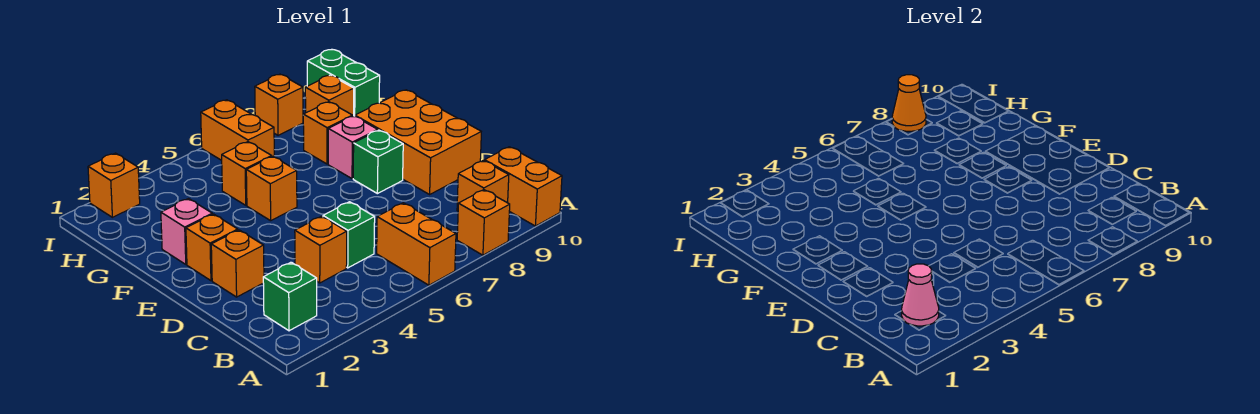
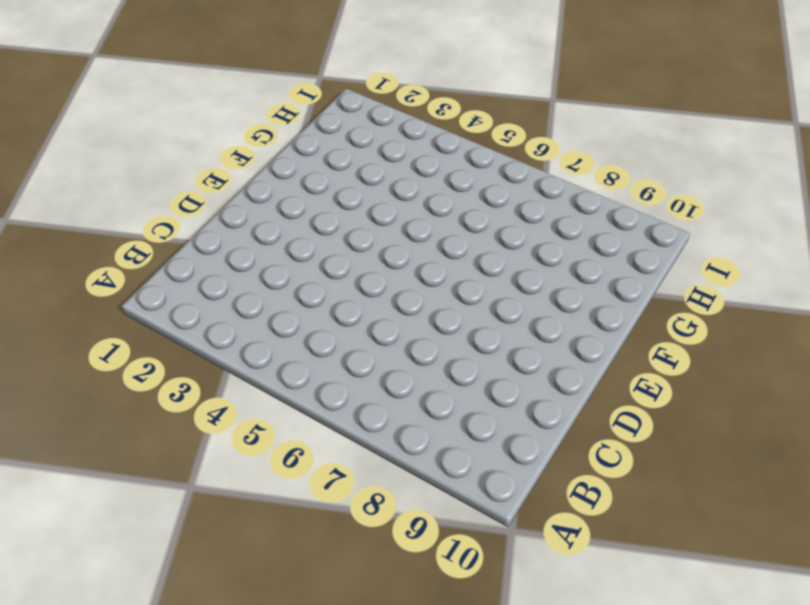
none -> orange brick A6:B6 level 1
none -> orange brick A8 level 1
none -> orange brick A10:B10 level 1

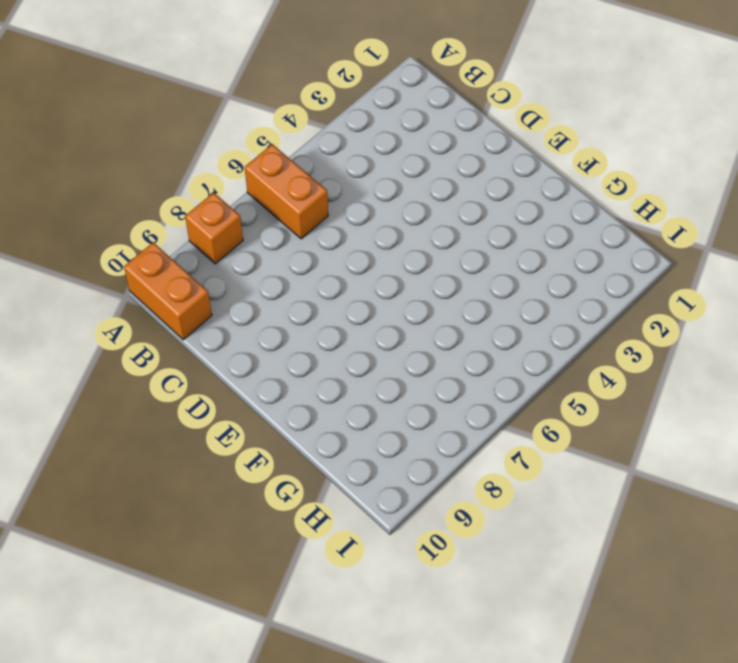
none -> green brick B2 level 1
none -> orange brick B9 level 1
none -> orange brick C4 level 1

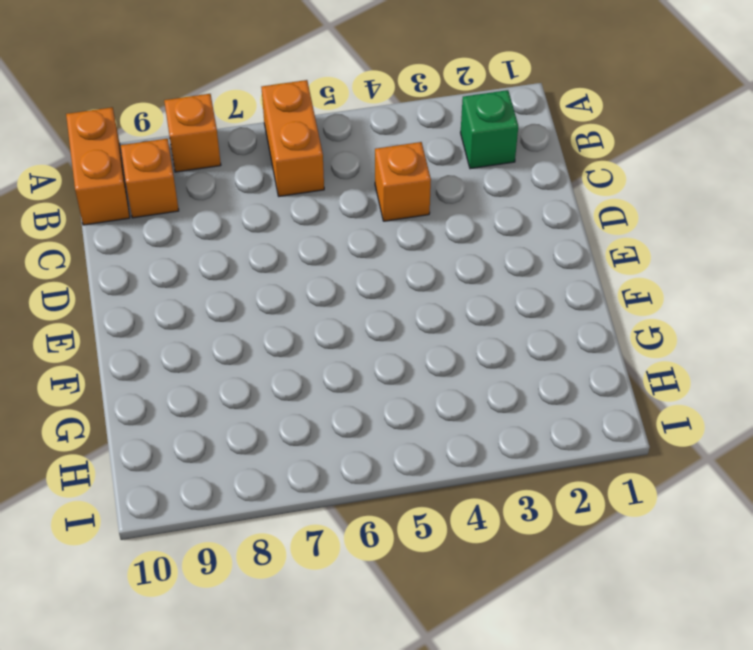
none -> green brick C5 level 1
none -> orange brick D2 level 1
none -> orange brick D9:F10 level 1

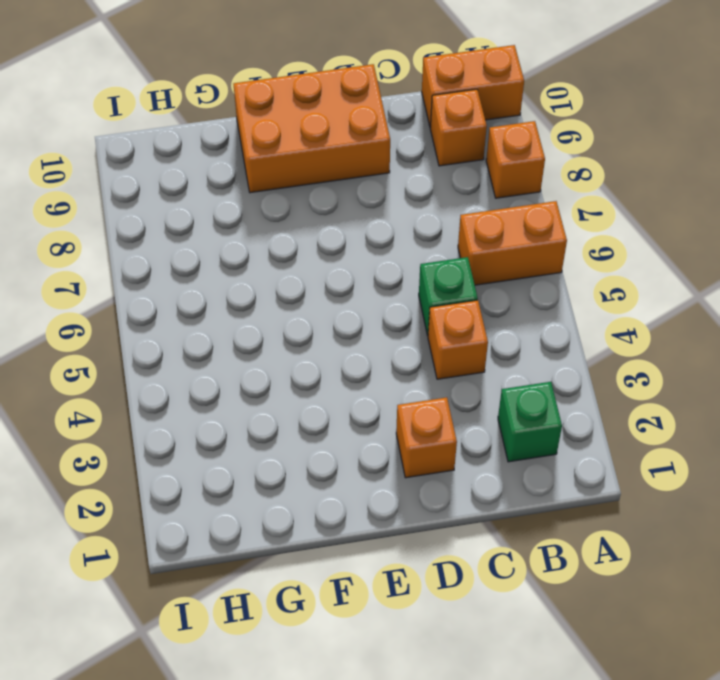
none -> orange brick E2 level 1
none -> green brick E8 level 1
none -> pink brick F2 level 1

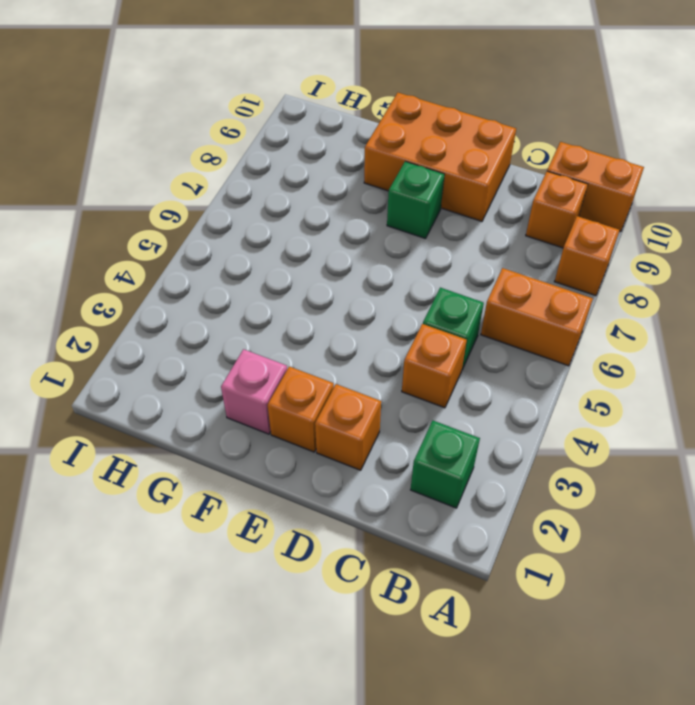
none -> orange brick F5 level 1
none -> pink brick F8 level 1
none -> orange brick G5 level 1

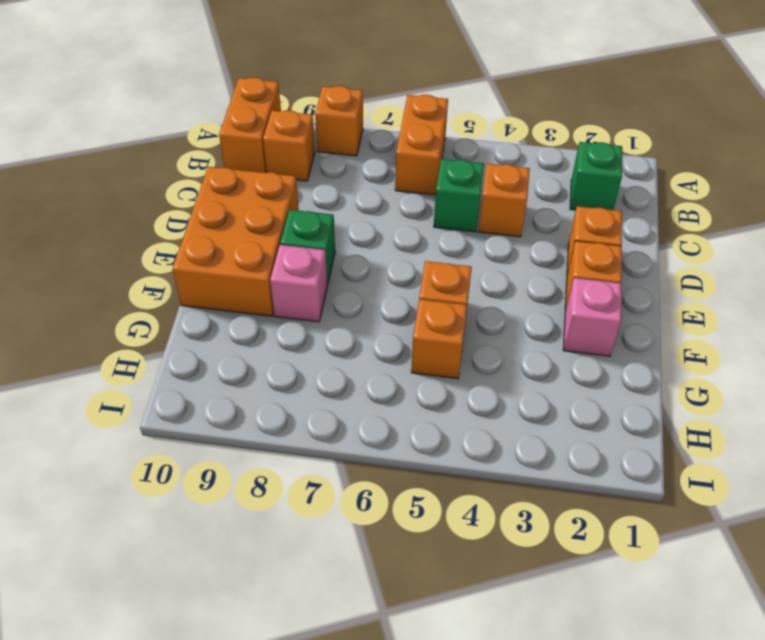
none -> orange brick G8 level 1
none -> orange brick H6:I6 level 1
none -> orange brick H9 level 1

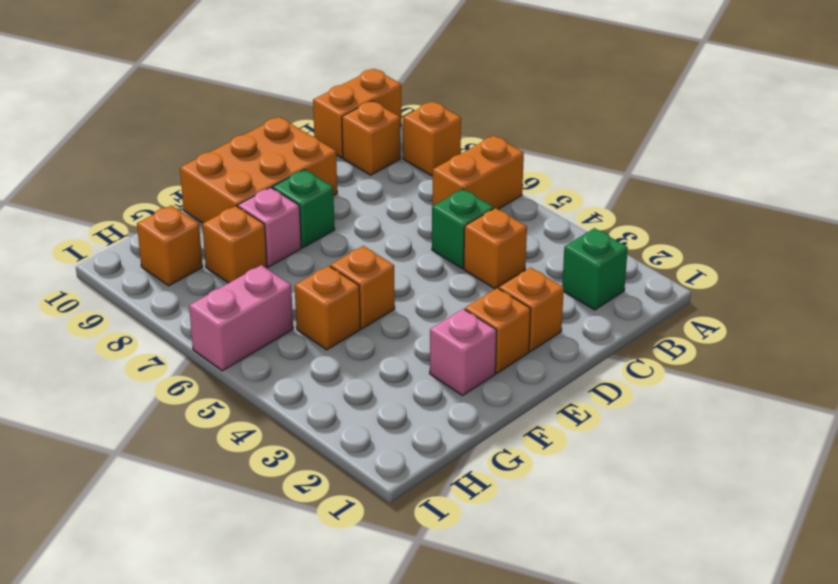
pink brick H6:I6 level 1 -> orange brick H6:I6 level 1
none -> green brick H10:I10 level 1
none -> orange brick I2 level 1
none -> orange brick I8 level 1

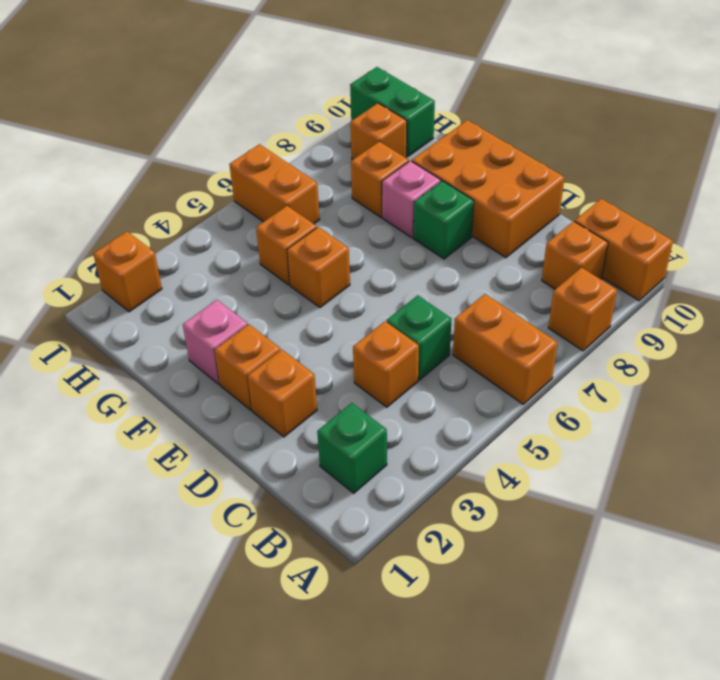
none -> orange brick I8 level 1
none -> pink cone B2 level 2
none -> orange cone I8 level 2

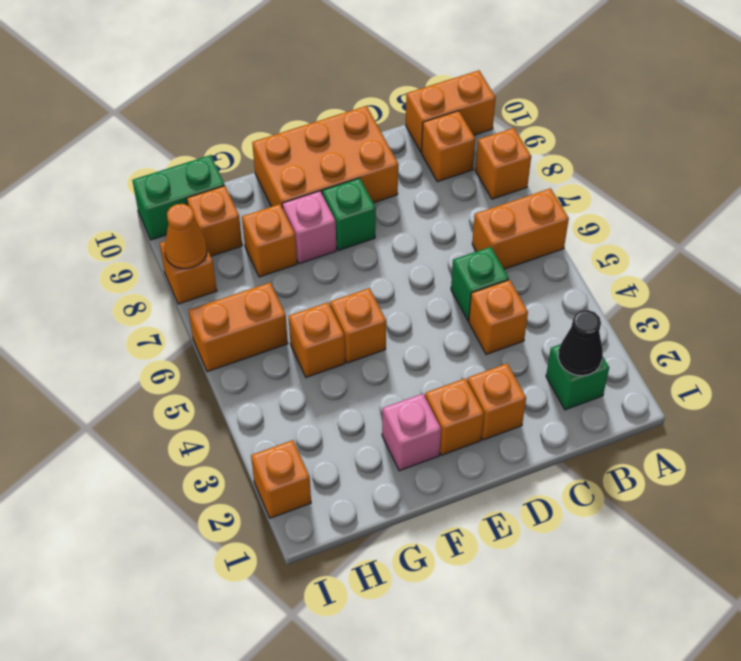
black cone B2 level 2 -> pink cone B2 level 2

